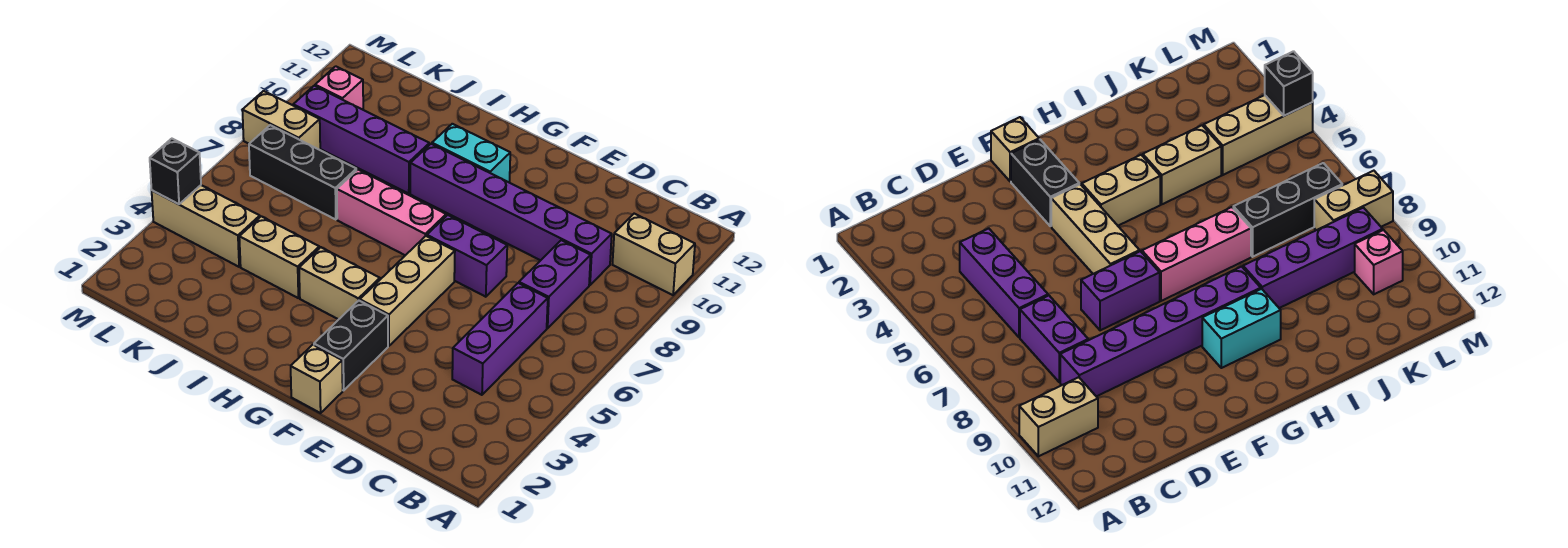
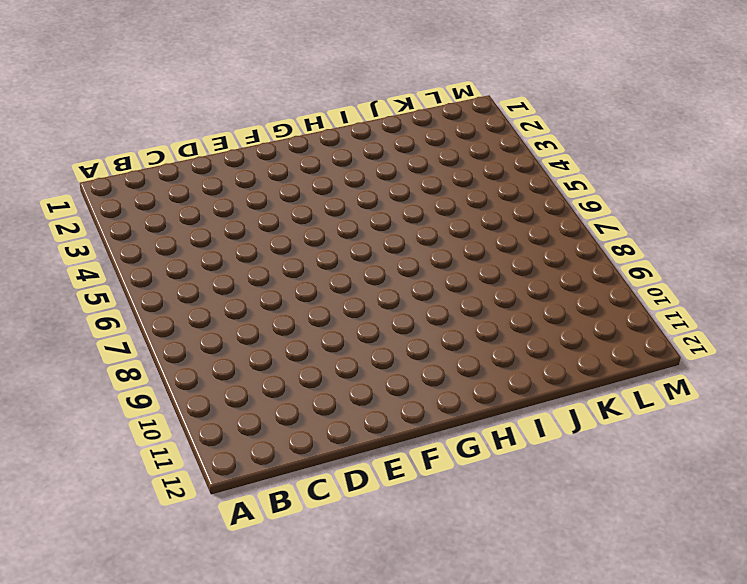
none -> tan brick A10:B10 level 1
none -> purple brick C4:C6 level 1
none -> purple brick C7:C8 level 1

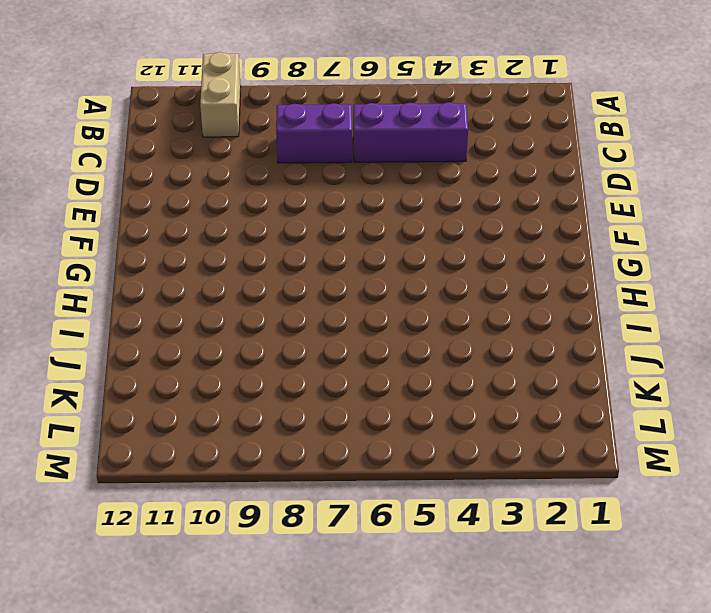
none -> purple brick C9:H9 level 1
none -> purple brick E7:F7 level 1
none -> tan brick F1 level 1

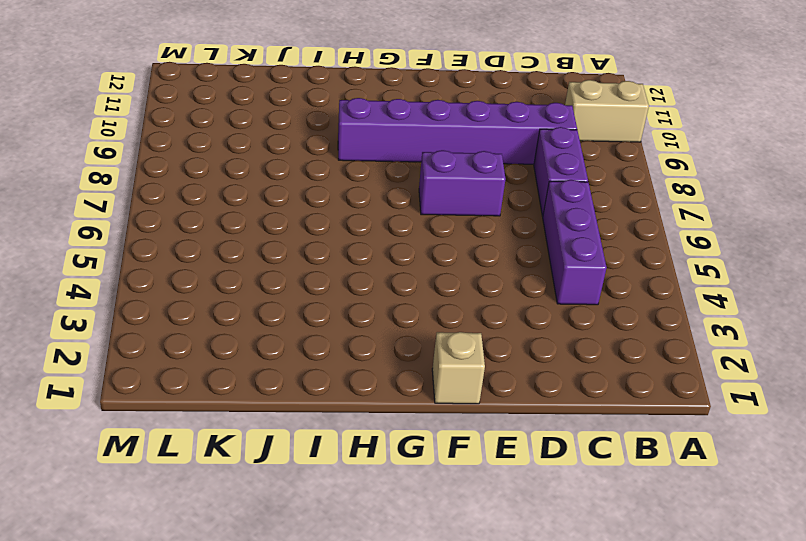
none -> black brick F2:F3 level 1
none -> tan brick F4:F6 level 1
none -> tan brick G4:H4 level 1

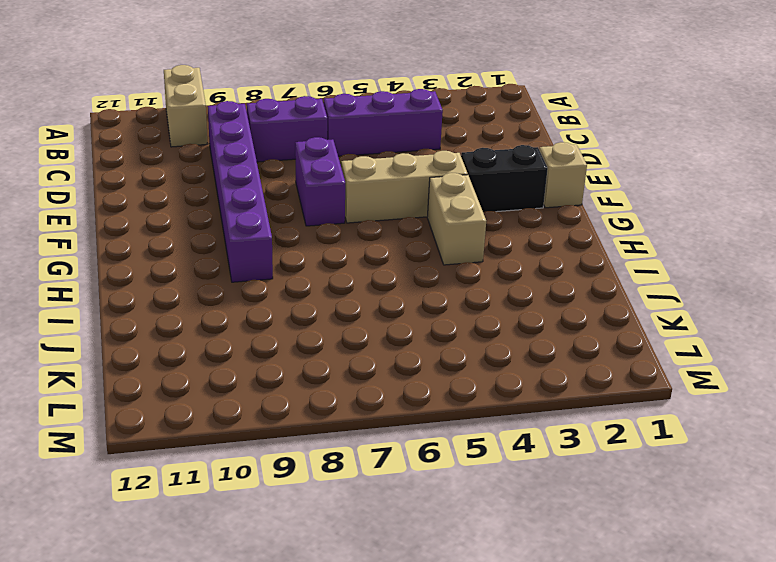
none -> pink brick G7:I7 level 1
none -> cyan brick G10:H10 level 1
none -> tan brick I4:J4 level 1

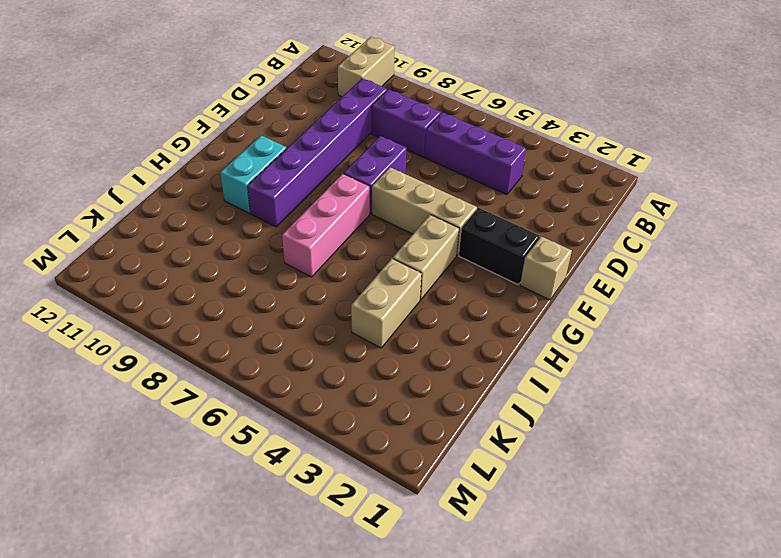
none -> purple brick I9:L9 level 1
none -> black brick J7:L7 level 1
none -> tan brick K4:M4 level 1

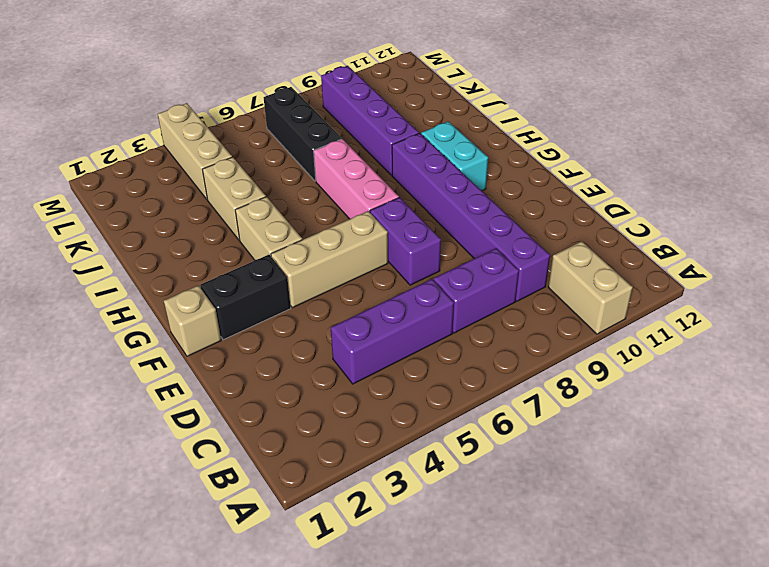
none -> tan brick L8:M8 level 1
none -> pink brick L10 level 1
none -> black brick M4 level 2

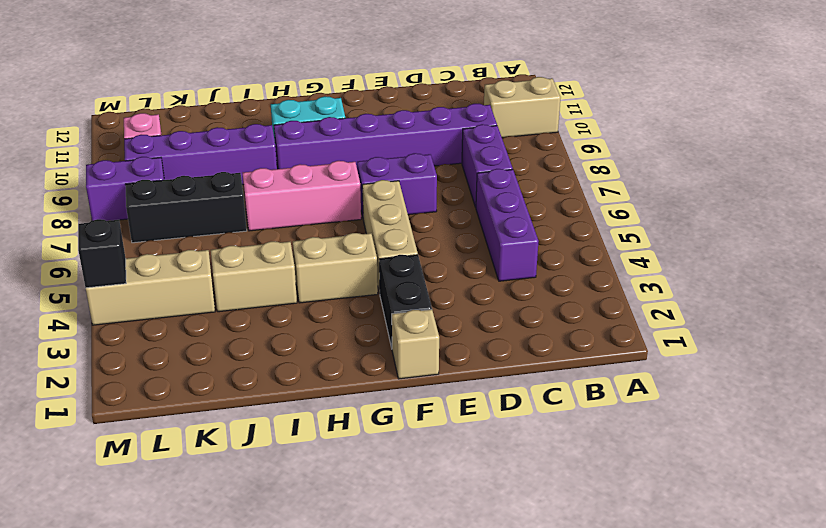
purple brick L8:M8 level 1 -> tan brick L8:M8 level 1

